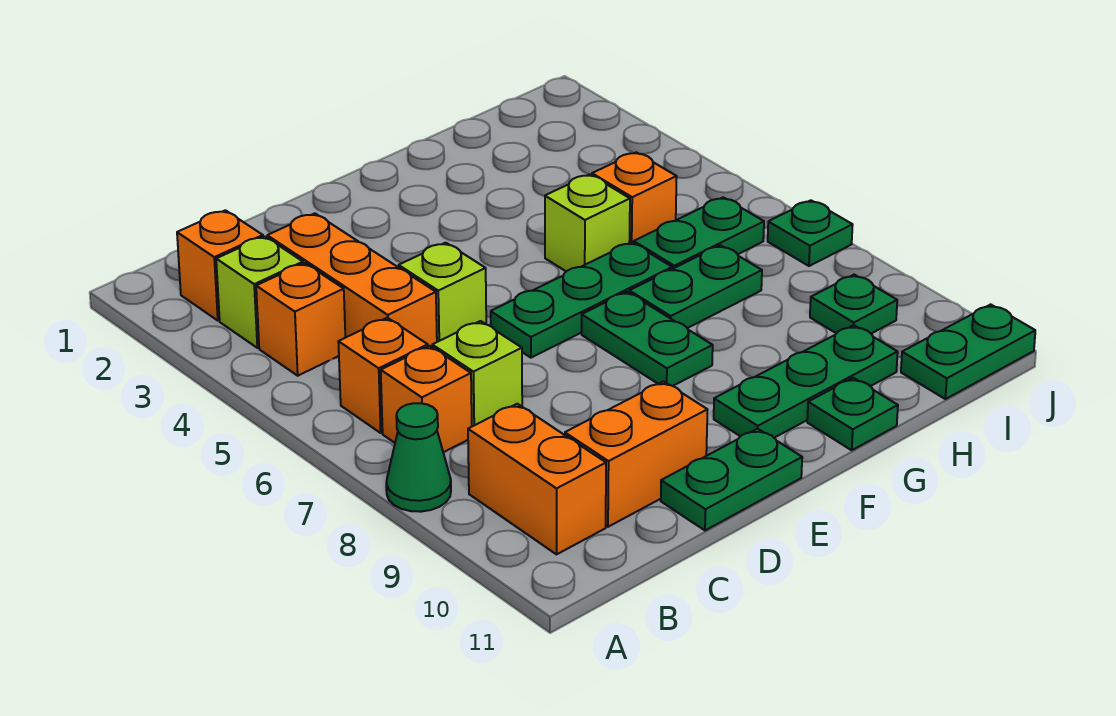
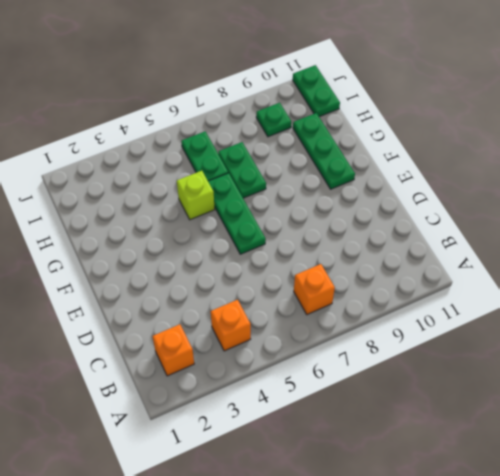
none -> green cone A8 level 1
none -> lime brick B3 level 1
none -> orange brick B6 level 1

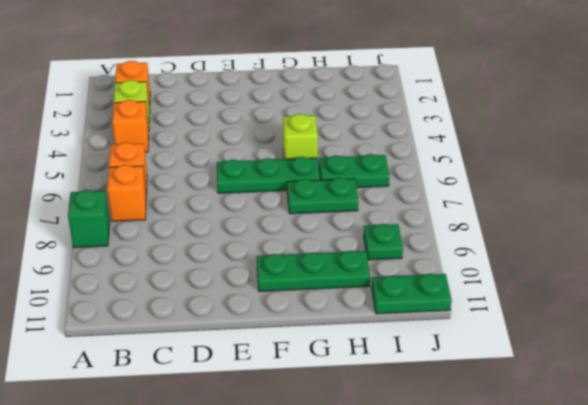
green brick A8 level 1 -> green cone A8 level 1
none -> orange brick B9:B10 level 1
none -> orange brick C3:C5 level 1
none -> lime brick C7 level 1

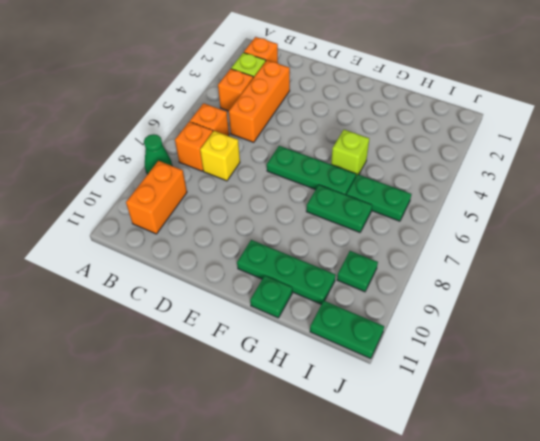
yellow brick C7 level 1 -> lime brick C7 level 1
none -> orange brick C10:D10 level 1
none -> lime brick D5 level 1
none -> green plate D11:E11 level 1

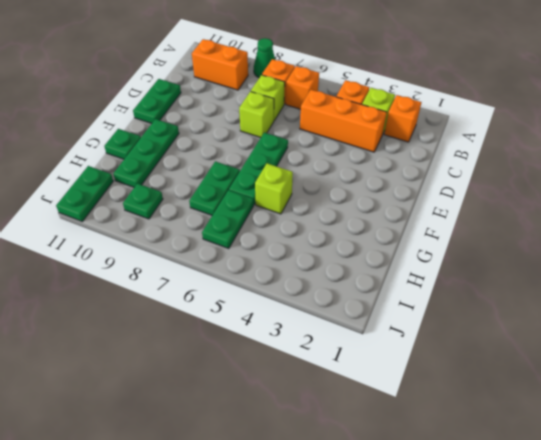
lime brick D7 level 1 -> lime brick D5 level 1
none -> orange brick C10:D10 level 1
none -> green plate F7:F8 level 1
none -> orange brick H5 level 1

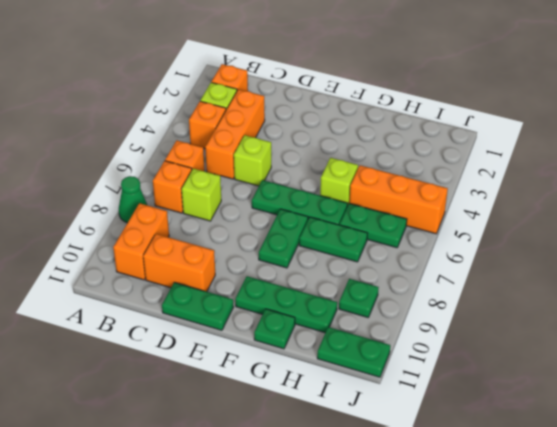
orange brick H5:J5 level 1 -> orange brick H5 level 1
none -> green plate J7 level 1

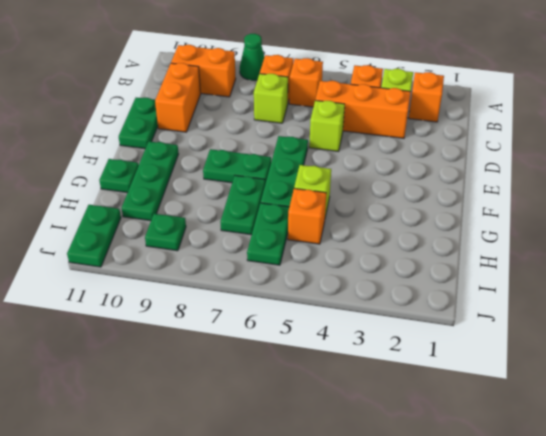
none -> green plate J7 level 1

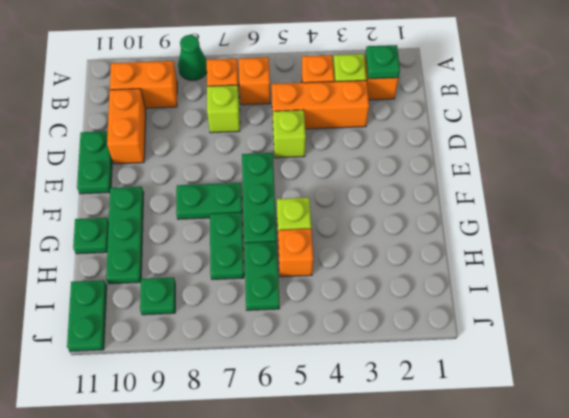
green plate B2 level 2 -> green plate J7 level 1

